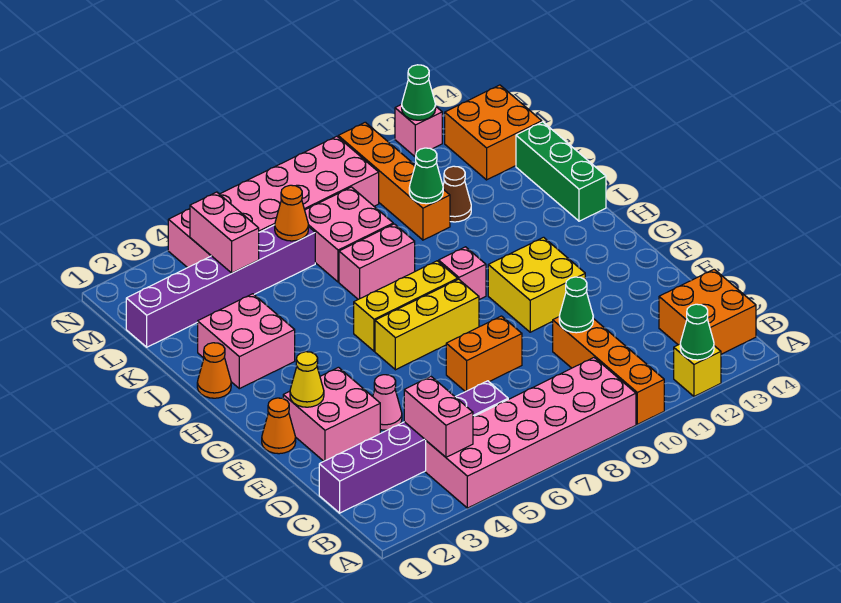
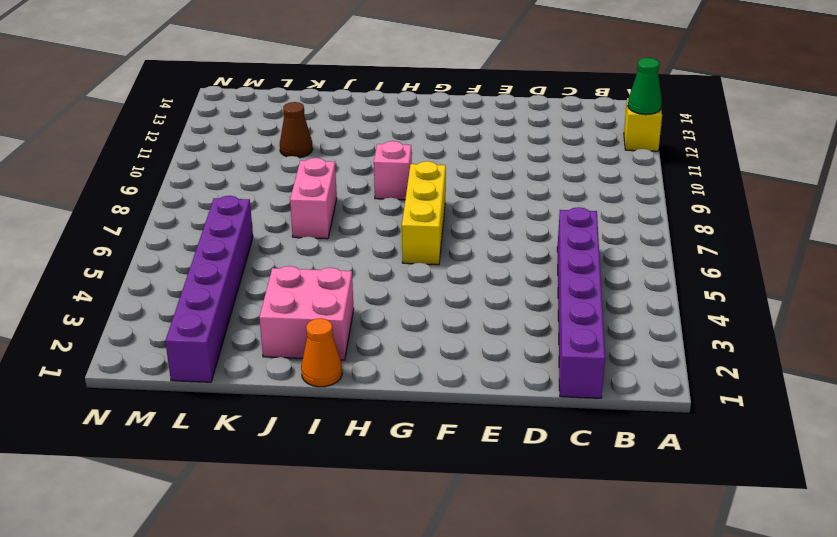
none -> pink brick A4:B9 level 1
none -> orange brick A10:D10 level 1
none -> orange brick B13:C14 level 1
none -> pink brick E2:F3 level 1

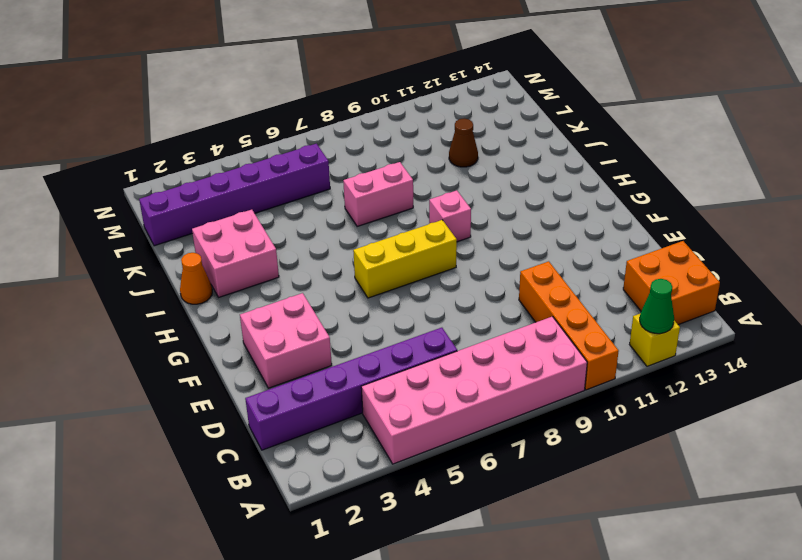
none -> pink cone E4 level 1
none -> orange brick E7:E8 level 1
none -> orange cone F1 level 1
none -> yellow brick F10:G11 level 1

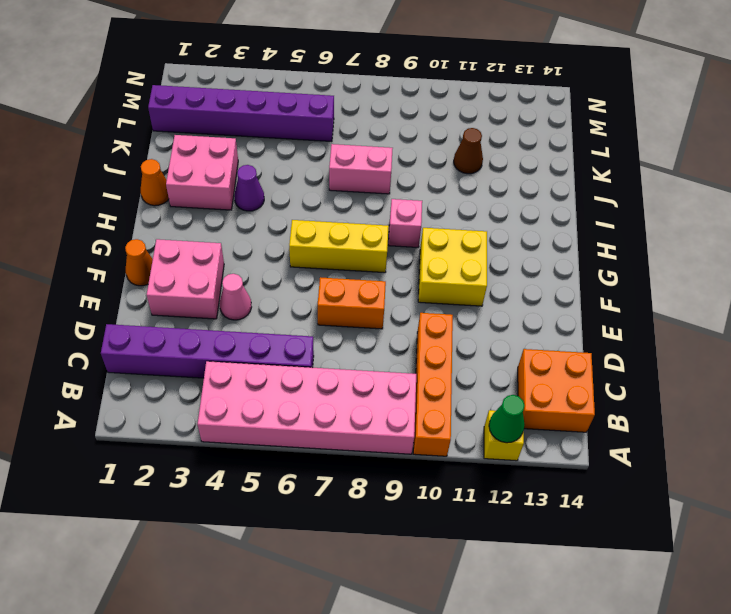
purple cone I4 level 1 -> none
none -> yellow brick H6:H8 level 1
none -> green brick I14:K14 level 1
none -> pink brick K7:L8 level 1
none -> orange brick K10:N10 level 1

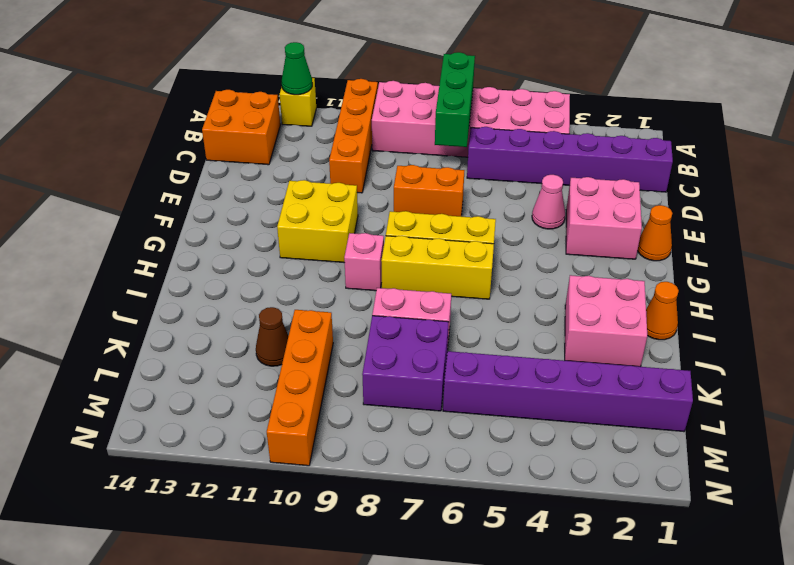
green brick A7:C7 level 2 -> green brick I14:K14 level 1
purple brick K7:L8 level 1 -> pink brick K7:L8 level 1
none -> orange brick L13:M14 level 1
none -> pink brick M4:N9 level 1
none -> pink brick N12 level 1
none -> pink brick B4:C4 level 2

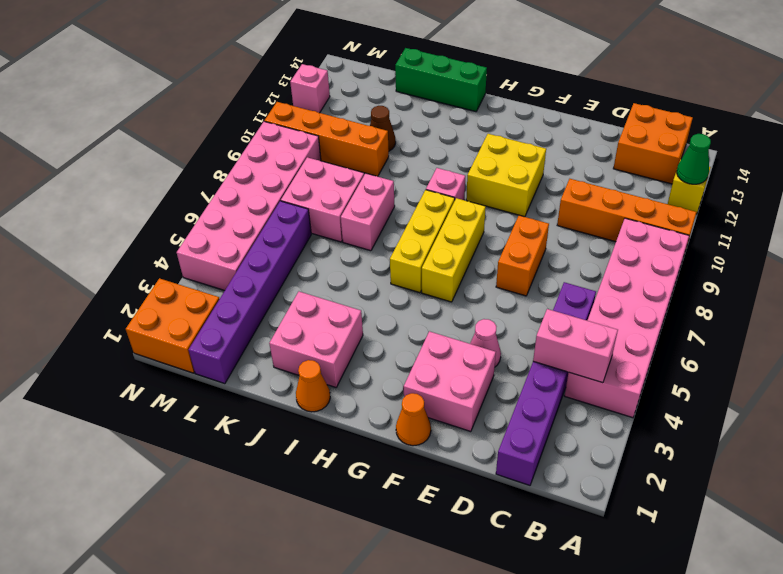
orange brick M1:N2 level 1 -> orange brick L13:M14 level 1
none -> green cone D10 level 2
none -> yellow cone F2 level 2
none -> green cone K10 level 2
none -> pink brick L4:M4 level 2

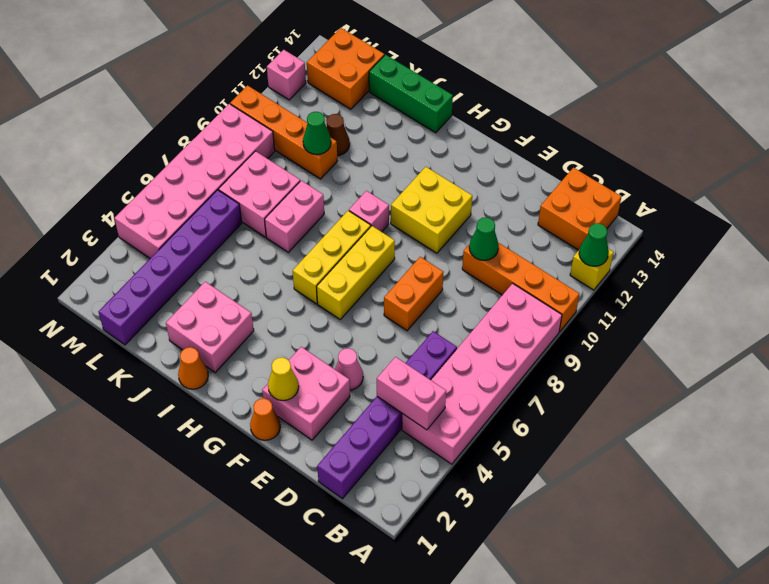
none -> pink brick L4:M4 level 2
none -> orange cone L6 level 2
none -> green cone N12 level 2

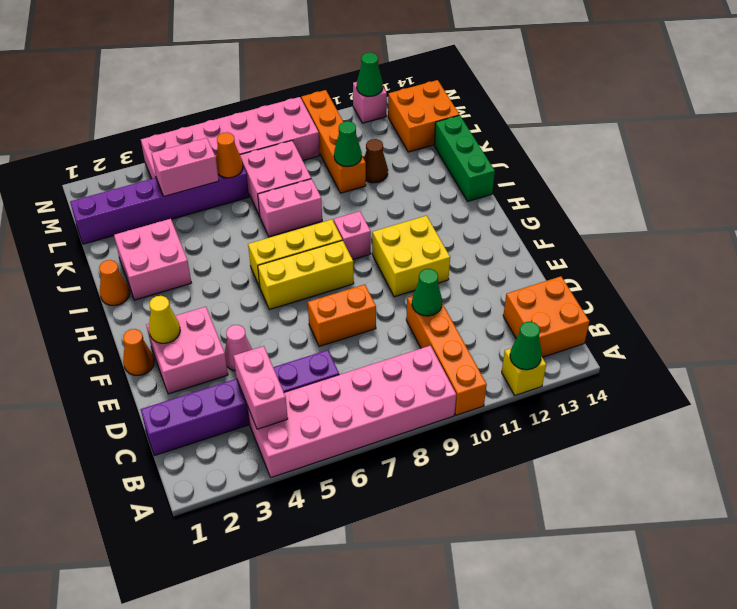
pink brick L4:L5 level 2 -> pink brick L4:M4 level 2

